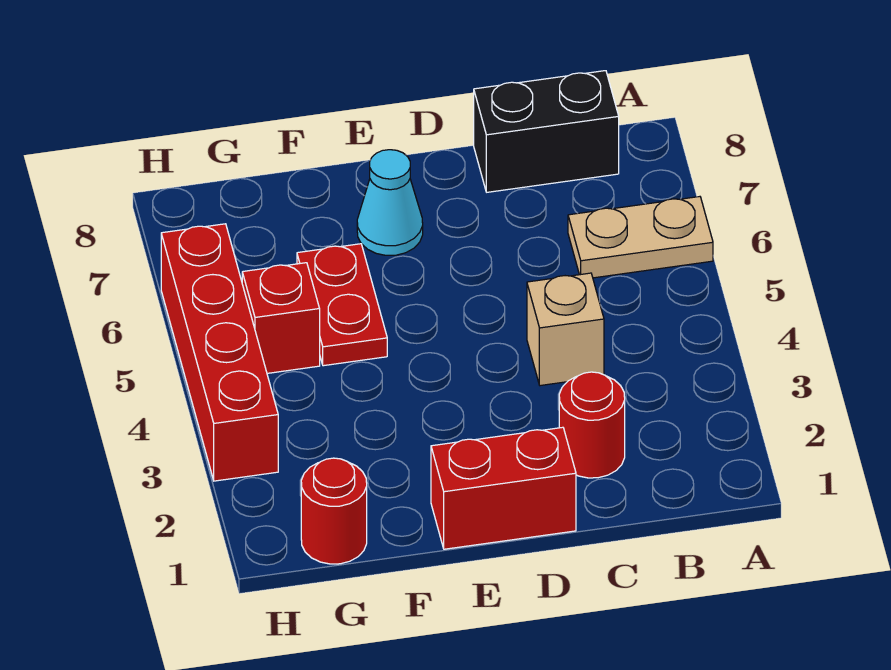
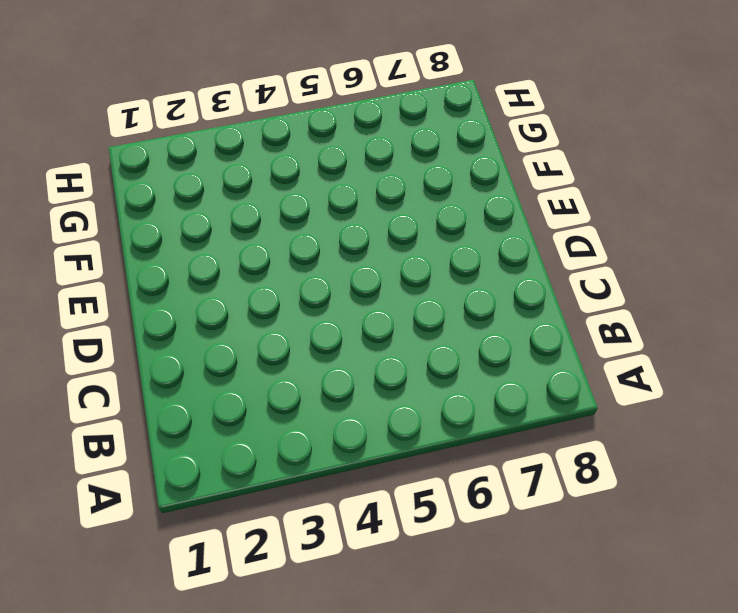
none -> tan plate A6:B6 level 1
none -> black brick B8:C8 level 1

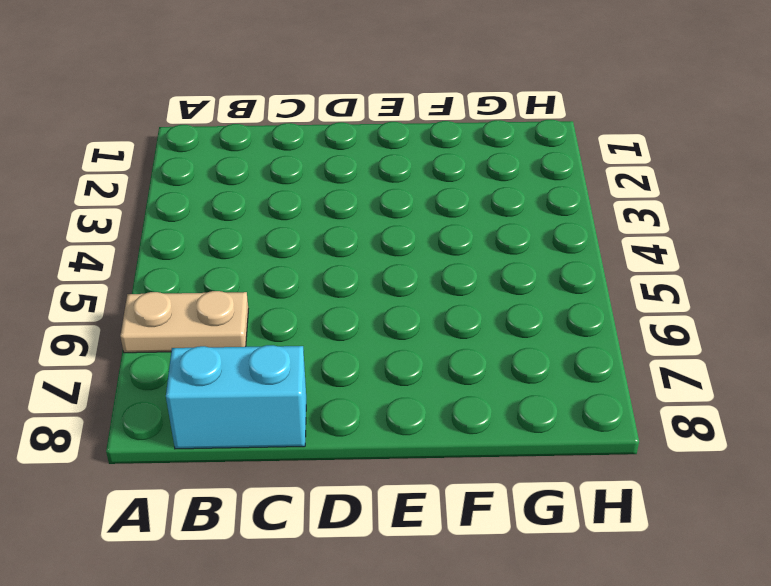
cyan brick B8:C8 level 1 -> black brick B8:C8 level 1
none -> red round brick C2 level 1
none -> tan brick C4 level 1

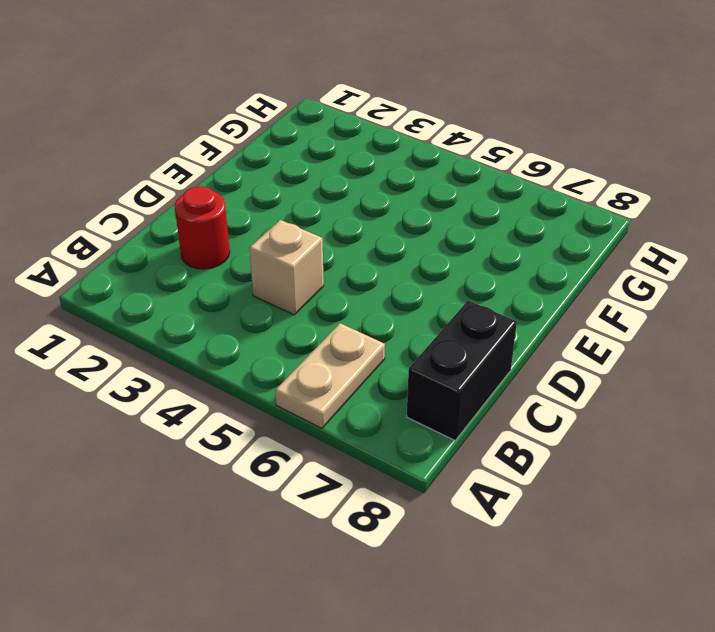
none -> red brick D1:E1 level 1
none -> cyan cone E7 level 1

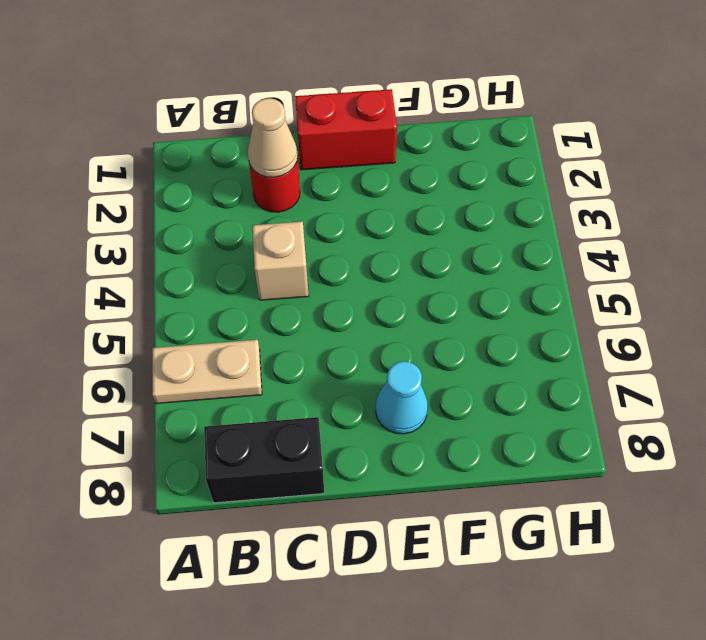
tan cone C2 level 2 -> none
none -> red plate F5:F6 level 1
none -> red round brick G1 level 1

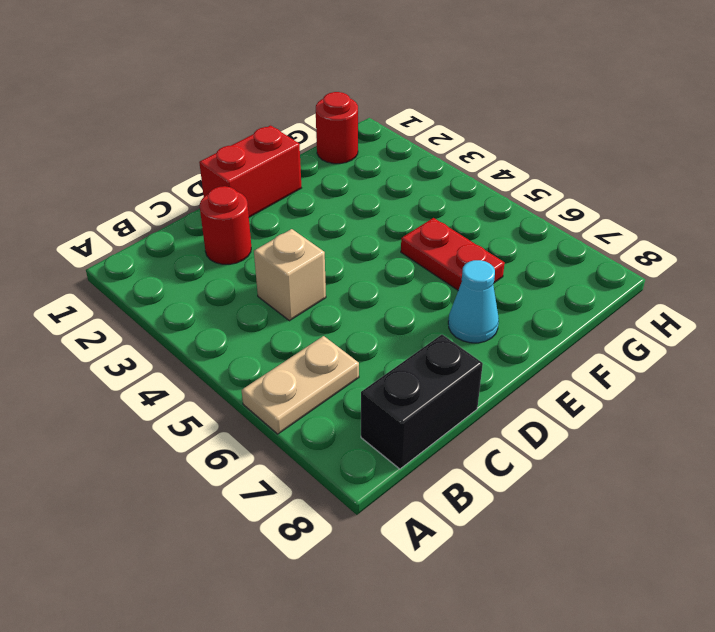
none -> red brick G5 level 1
none -> red brick H3:H6 level 1

